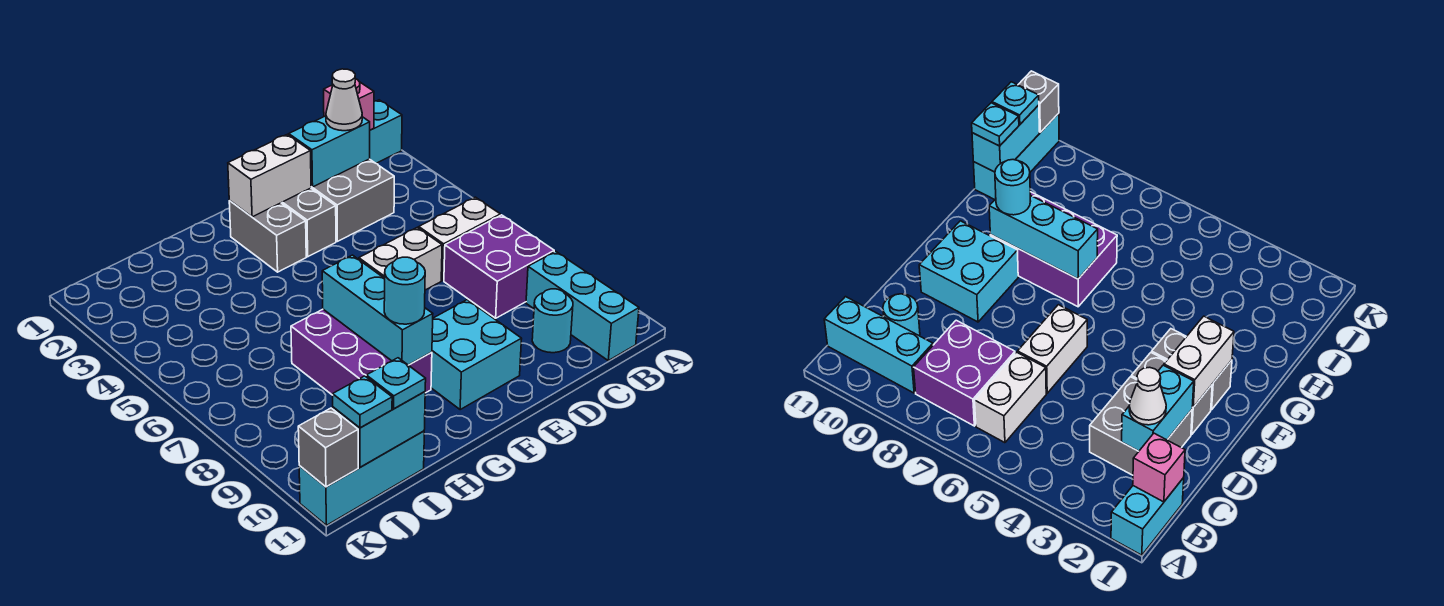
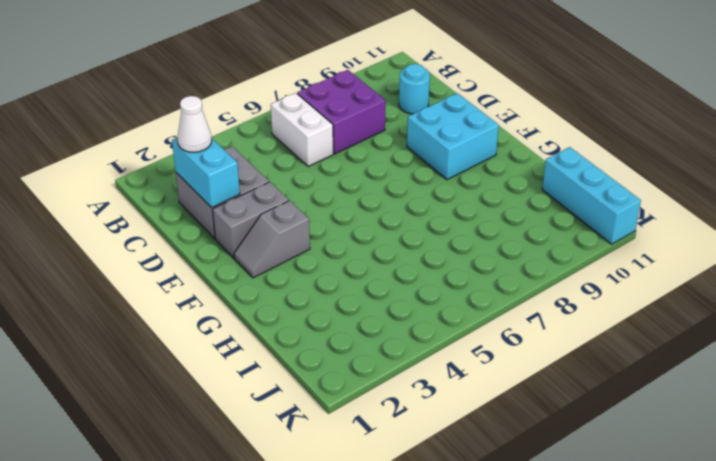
grey slope F2:F3 level 1 top 3 -> grey brick F2:F3 level 1
none -> cyan brick A1:B1 level 1
none -> cyan brick B9:B11 level 1
none -> white brick D6:E6 level 1

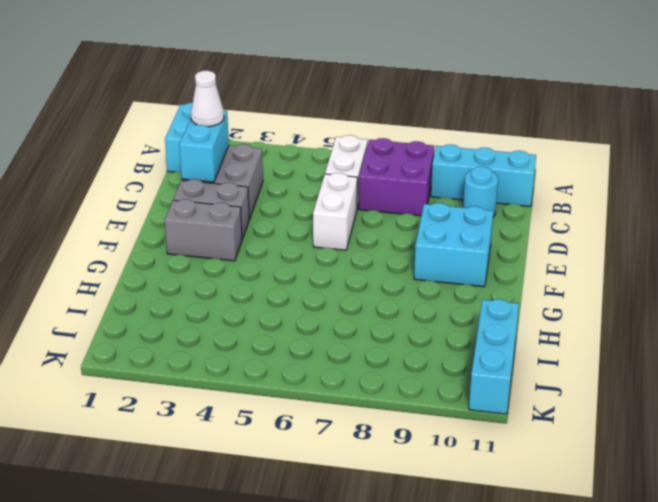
none -> purple brick G7:H9 level 1
none -> pink brick B1 level 2
none -> white brick E2:F2 level 2

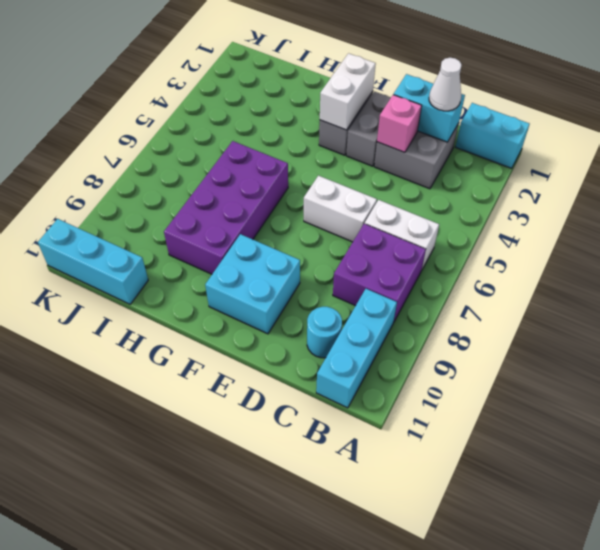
pink brick D3 level 2 -> pink brick B1 level 2
white brick F2:F3 level 2 -> white brick E2:F2 level 2
purple brick G6:H9 level 1 -> purple brick G7:H9 level 1
none -> cyan brick G7:G9 level 2
none -> cyan brick I11:J11 level 2
none -> grey brick K11 level 2

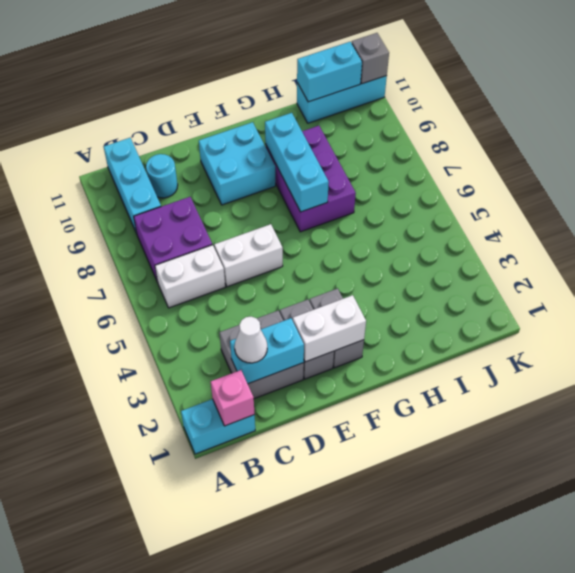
none -> cyan round brick G9 level 3
none -> cyan plate I11 level 3
none -> cyan plate J11 level 3

